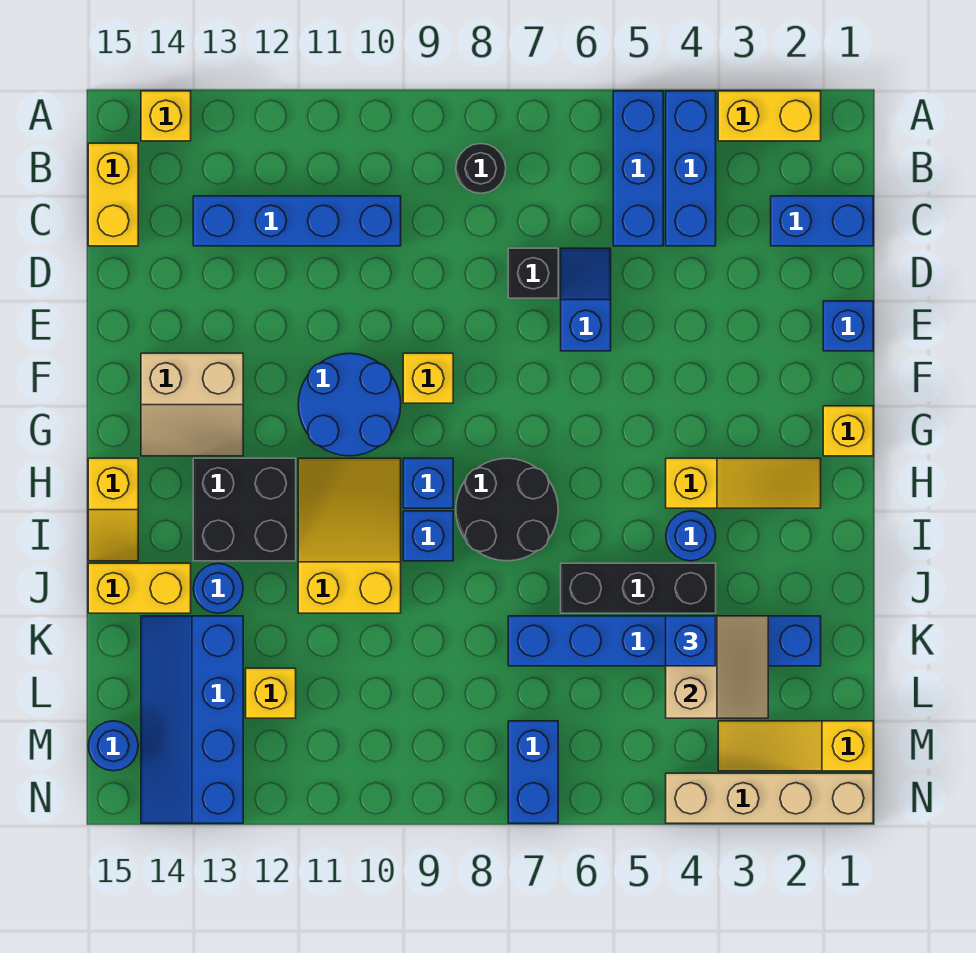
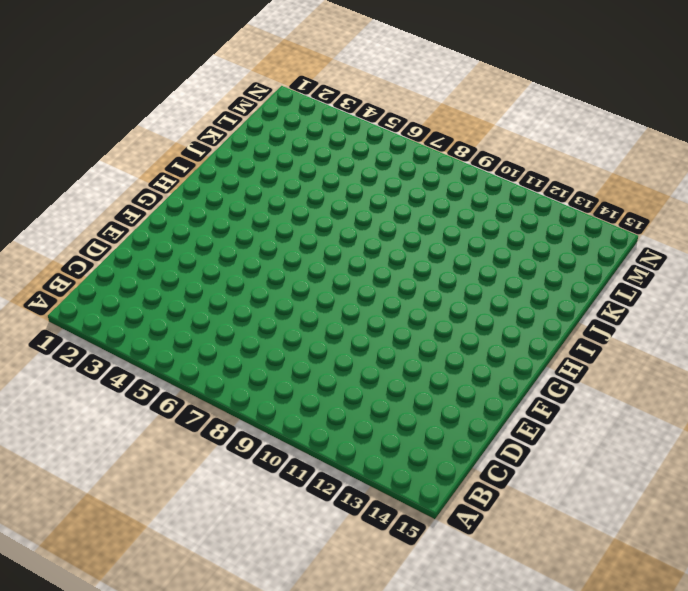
none -> yellow brick A2:A3 level 1
none -> blue brick A4:C4 level 1
none -> blue brick A5:C5 level 1
none -> yellow brick A14 level 1

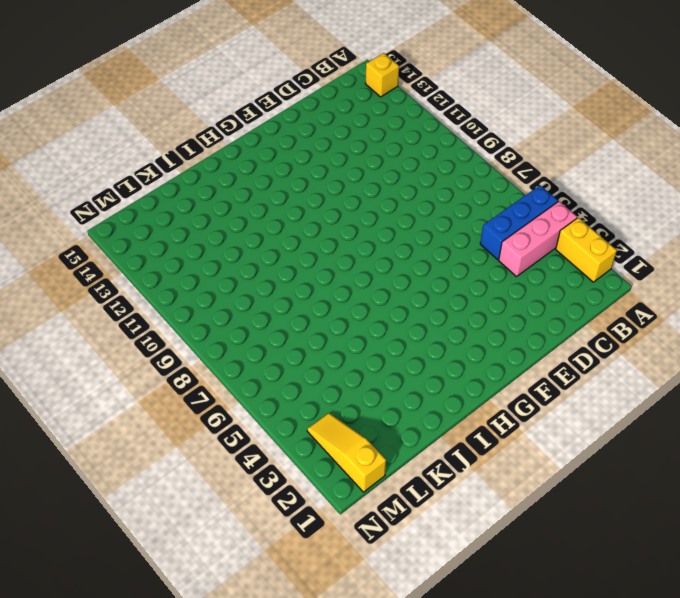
pink brick A4:C4 level 1 -> blue brick A4:C4 level 1
none -> black round brick B8 level 1
none -> yellow brick B15:C15 level 1
none -> blue brick C1:C2 level 1
none -> blue brick C10:C13 level 1

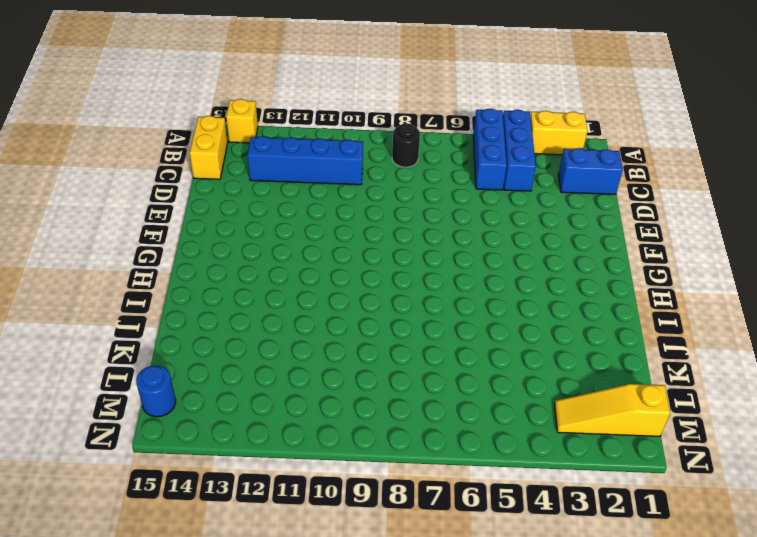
none -> blue slope D6:E6 level 1 top E
none -> black brick D7 level 1
none -> blue brick E1 level 1
none -> yellow brick F9 level 1

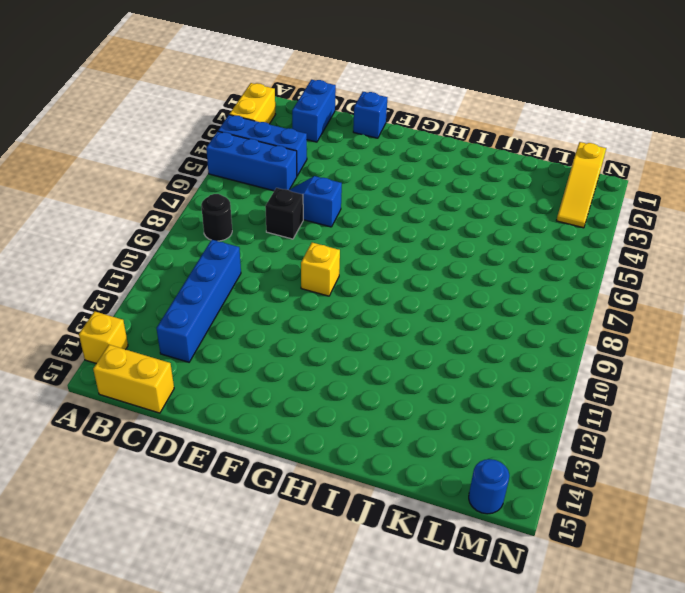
none -> blue round brick F10:G11 level 1
none -> tan slope F13:G14 level 1 top F
none -> yellow brick G1 level 1
none -> yellow slope H2:H4 level 1 top 4

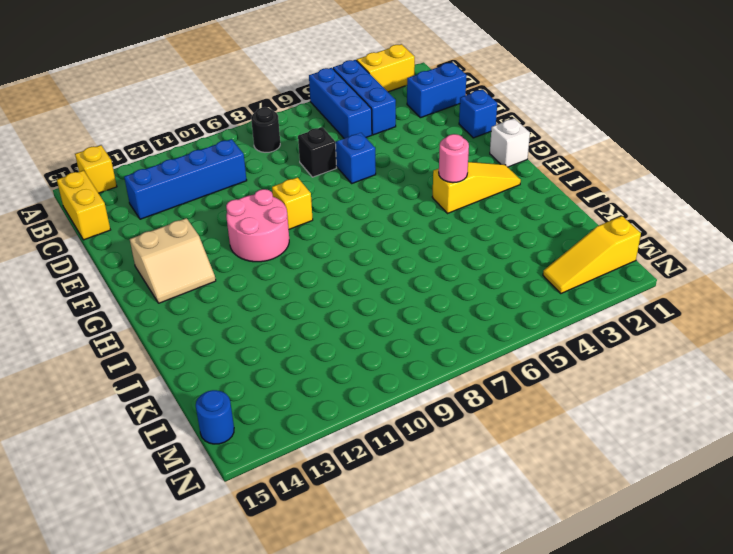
pink round brick F10:G11 level 1 -> blue round brick F10:G11 level 1
white brick G1 level 1 -> yellow brick G1 level 1
pink round brick H4 level 2 -> none
none -> black round brick H7:I8 level 1
none -> blue brick H9 level 1
none -> yellow slope H10:J11 level 1 top J
none -> black brick H12:I13 level 1

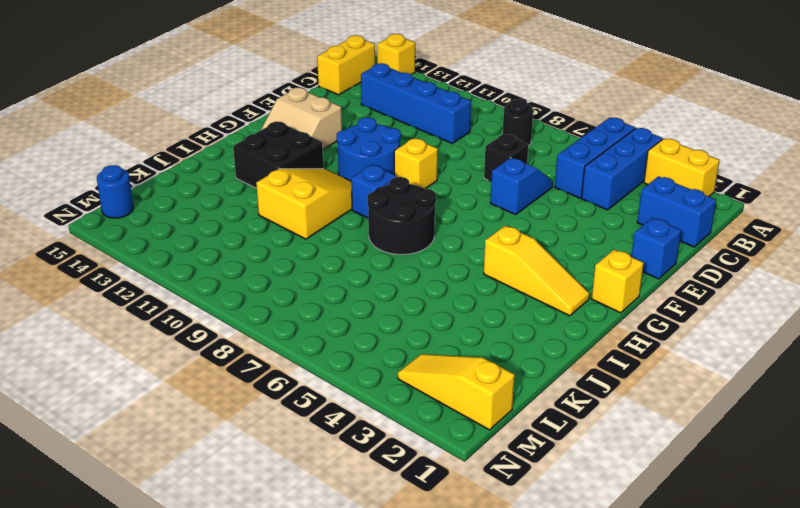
none -> yellow slope H15:I15 level 1 top H
none -> blue round brick I4 level 1
none -> blue brick I9 level 1
none -> black brick J4:J6 level 1

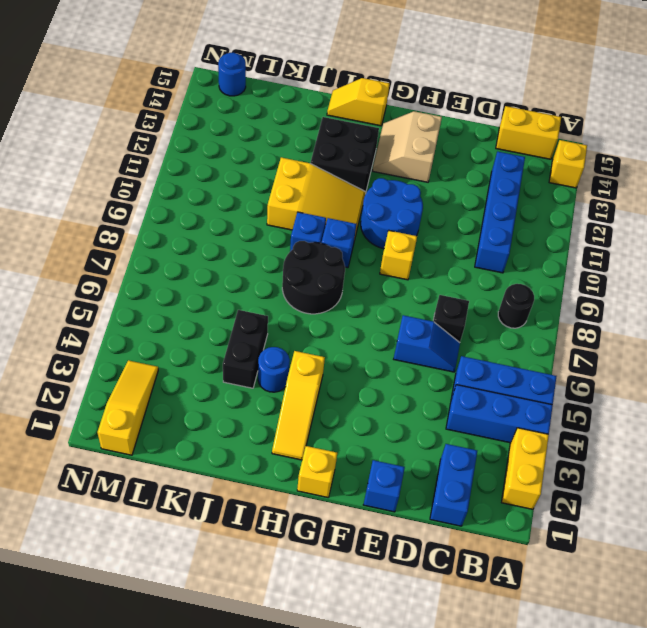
black brick J4:J5 level 1 -> black brick J4:J6 level 1
none -> blue round brick J13 level 1
none -> yellow brick J14:J15 level 1
none -> blue brick K2:K7 level 1
none -> blue slope K13:N14 level 1 top 13

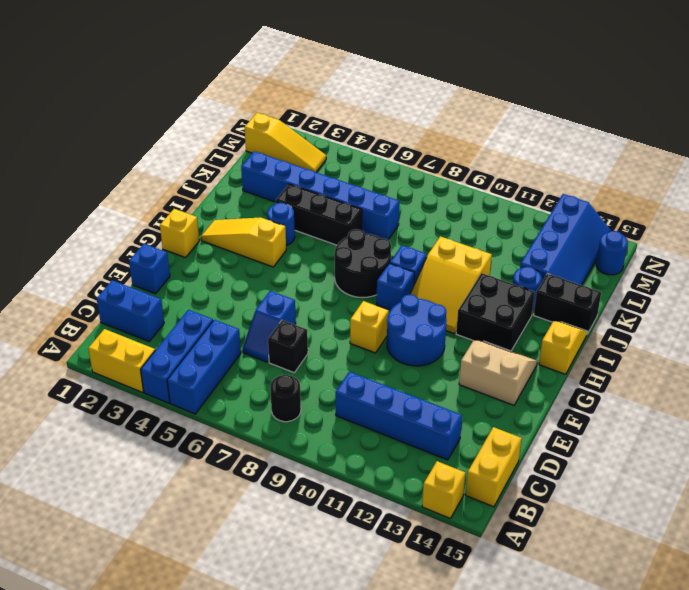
black brick J14:J15 level 1 -> yellow brick J14:J15 level 1
none -> yellow brick L12 level 1
none -> blue brick M7:N7 level 1
none -> tan brick N1:N4 level 1
none -> tan slope K3:L4 level 2 top 4

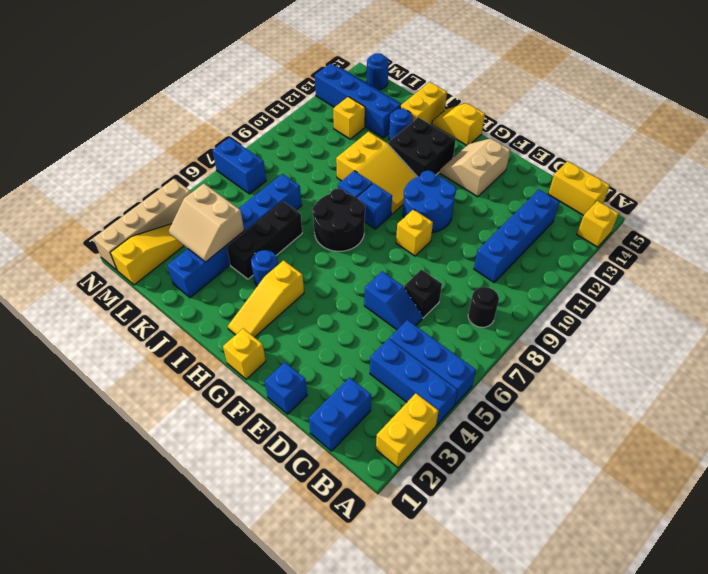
none -> blue brick K4 level 3

